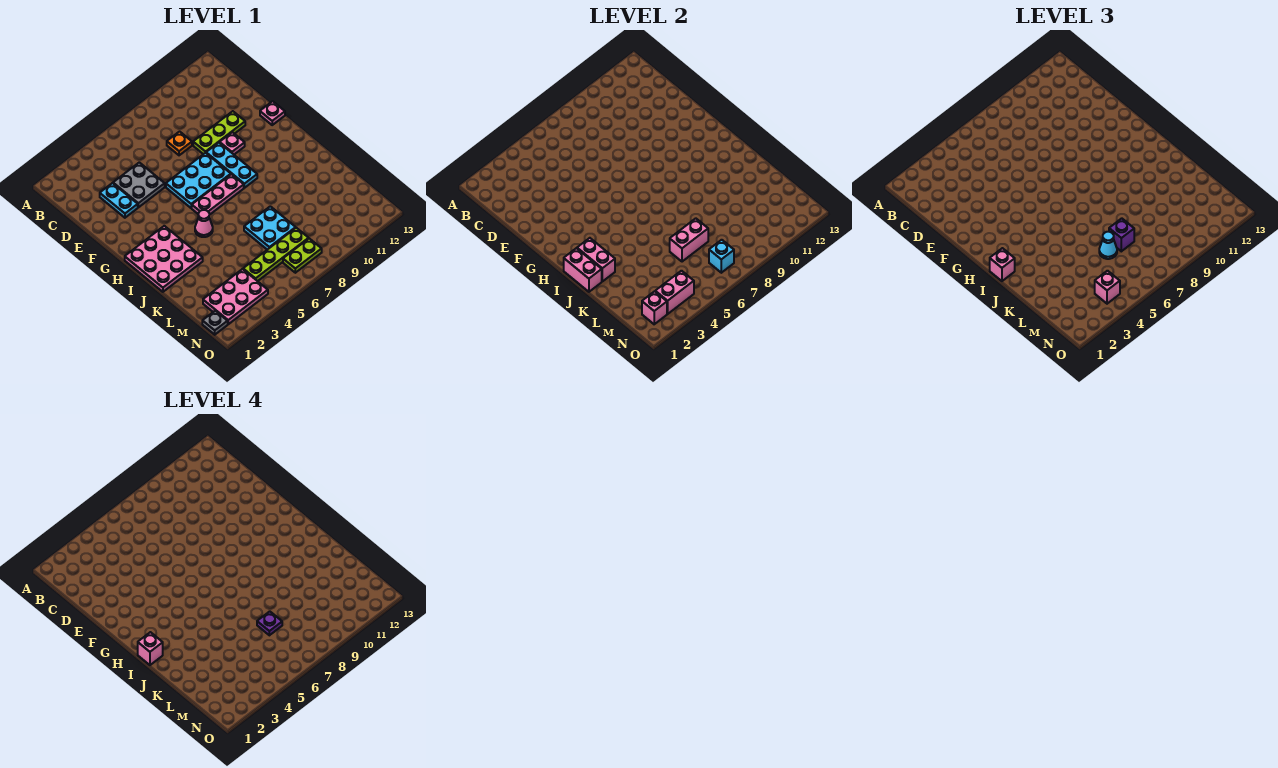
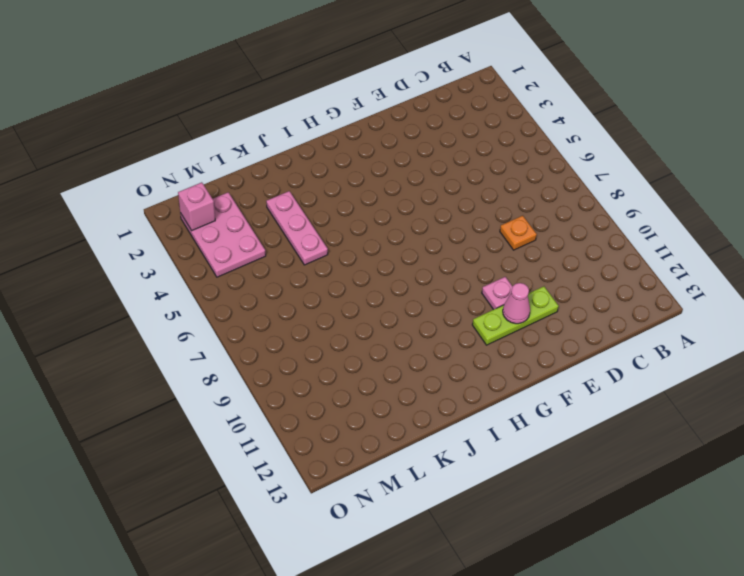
lime plate E11:G11 level 1 -> lime plate E9:E11 level 1
pink cone F11 level 2 -> pink cone I5 level 1
pink plate K3:K5 level 1 -> pink plate H6:H8 level 1
none -> cyan plate D3:E3 level 1
none -> grey plate D4:E5 level 1
none -> cyan plate F6:G8 level 1

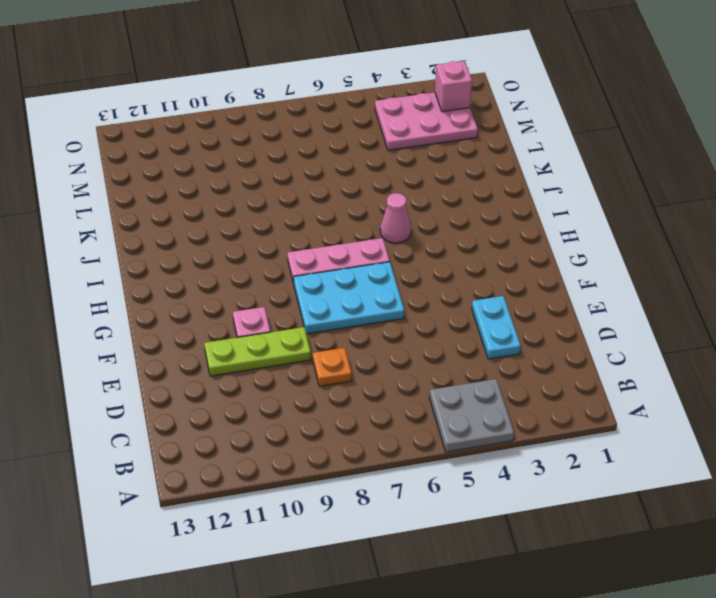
grey plate A4:B5 level 1 -> grey plate D4:E5 level 1
none -> cyan plate F9:H9 level 1
none -> pink plate F13 level 1
none -> pink plate H1:J3 level 1

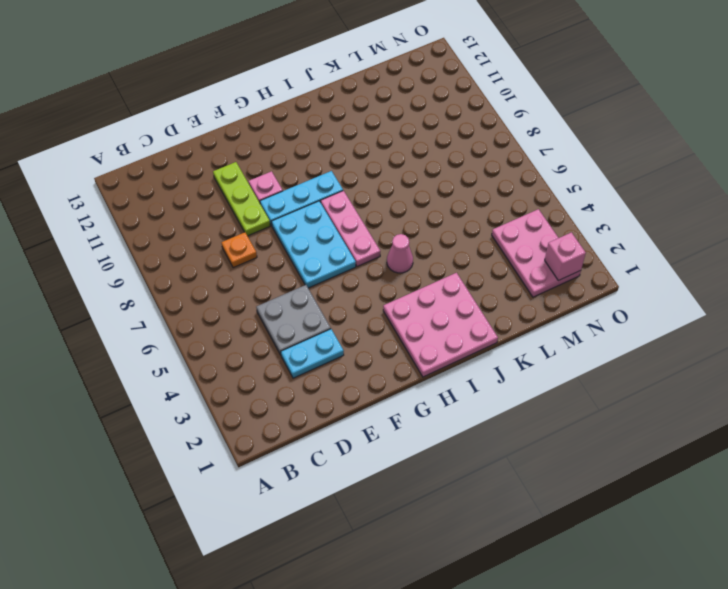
none -> pink plate F13 level 1
none -> cyan plate K7:L8 level 1
none -> lime plate M5:M8 level 1

